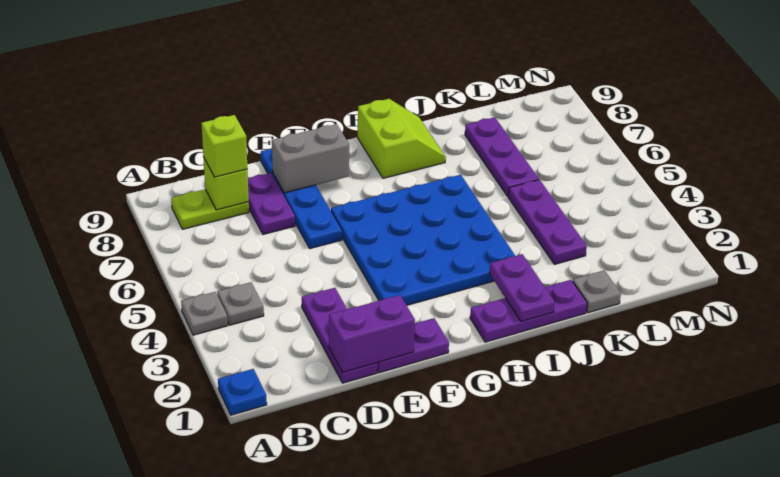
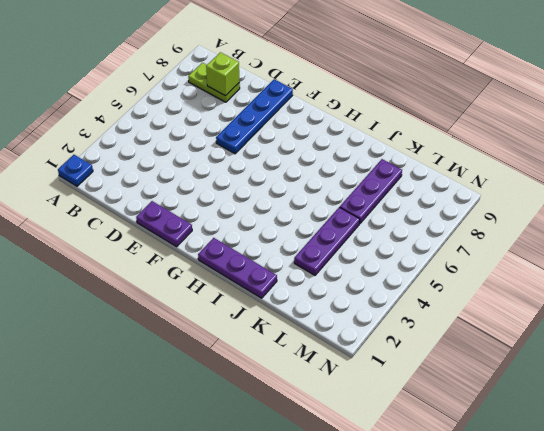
none -> grey plate A4 level 1
none -> grey plate B4 level 1
none -> purple plate D1:D3 level 1

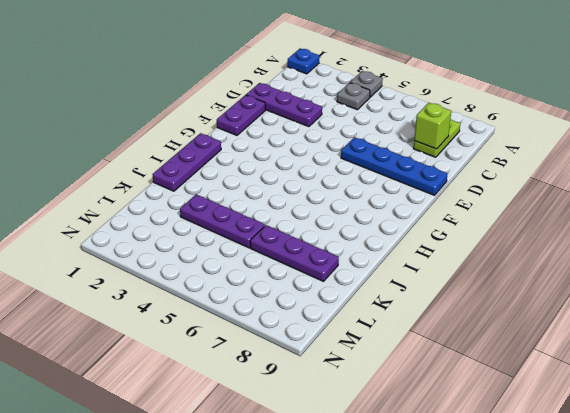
none -> purple plate D7:D8 level 1
none -> blue plate F3:I6 level 1
none -> lime slope H8:I9 level 1 top H

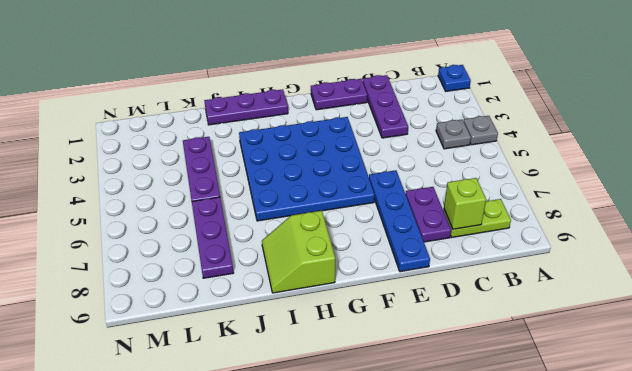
none -> grey plate K1 level 1
none -> purple brick D1:E1 level 2
none -> grey brick E8:F8 level 2

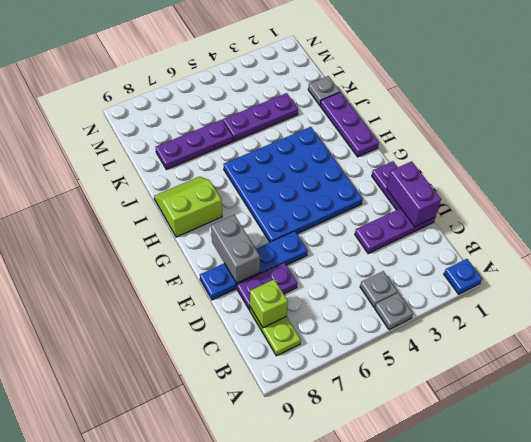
none -> purple plate I1:I2 level 2
none -> lime brick C8 level 3

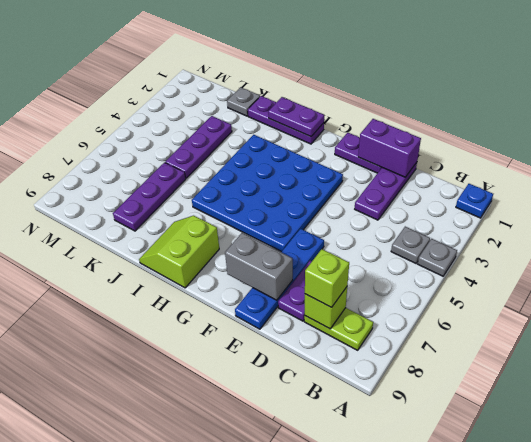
purple plate H1:I1 level 2 -> purple plate I1:I2 level 2

